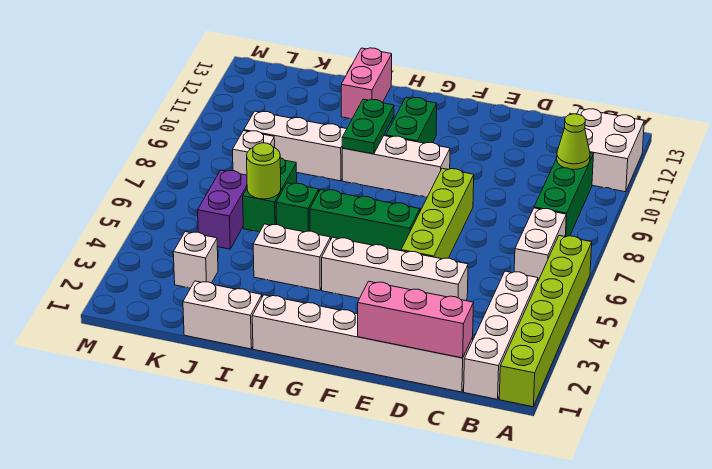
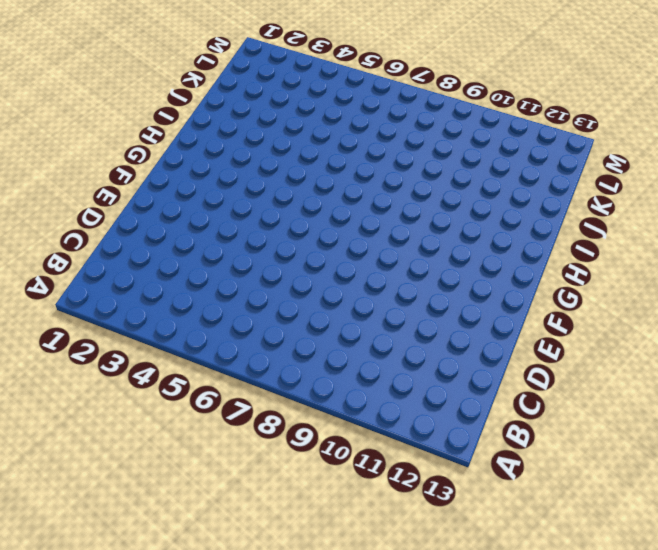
none -> lime brick A1:A6 level 1
none -> white brick A11:B12 level 1
none -> white brick B1:B4 level 1

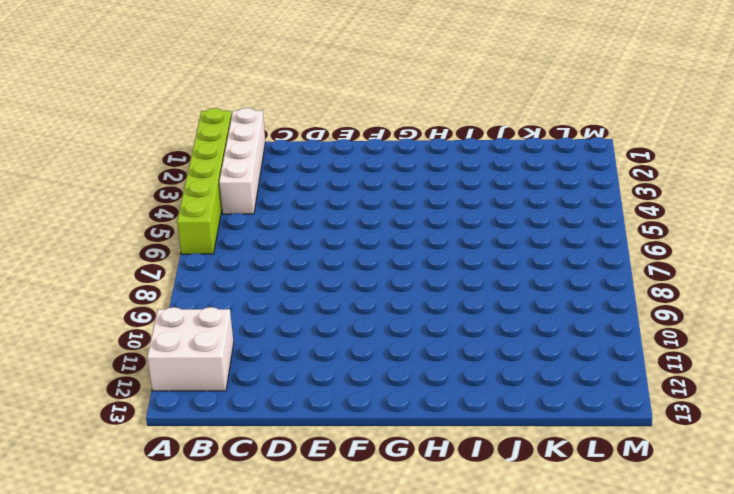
none -> white brick B6:B7 level 1
none -> green brick B8:B10 level 1
none -> white brick C1:H1 level 1

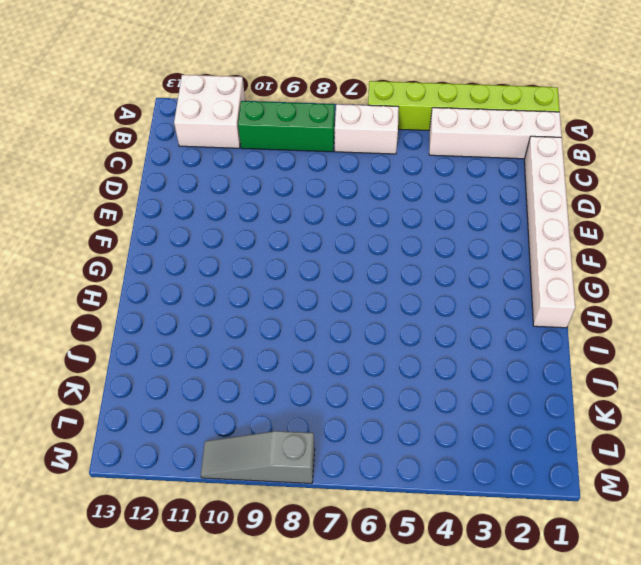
grey slope M8:M10 level 1 top 8 -> none
none -> white brick D4:G4 level 1
none -> lime brick E5:E8 level 1
none -> green brick F6:H6 level 1

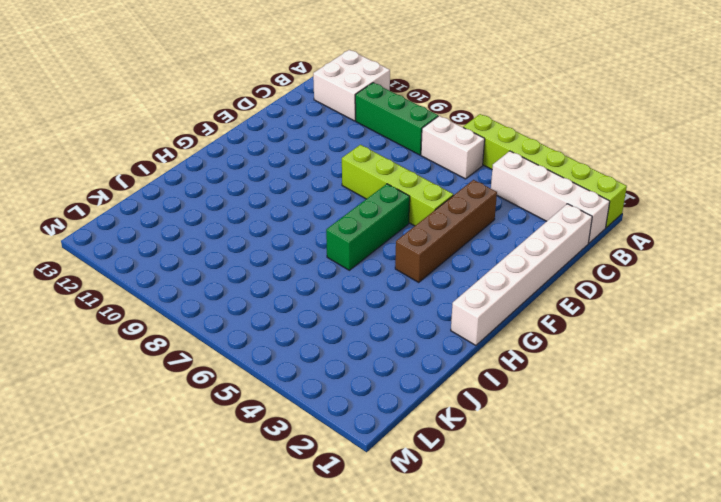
brown brick D4:G4 level 1 -> white brick D4:G4 level 1
none -> white brick F9:H9 level 1
none -> green brick G10:G11 level 1
none -> white brick H4:I4 level 1

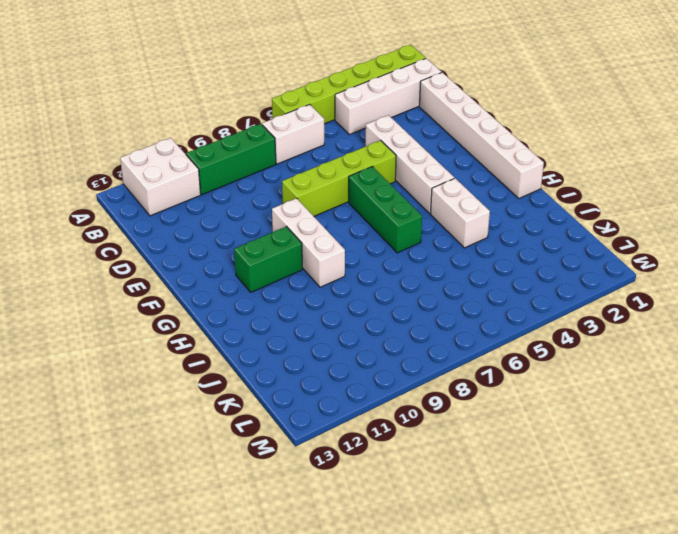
none -> white brick I1:J1 level 1
none -> green brick I6 level 1
none -> white brick I9:K9 level 1

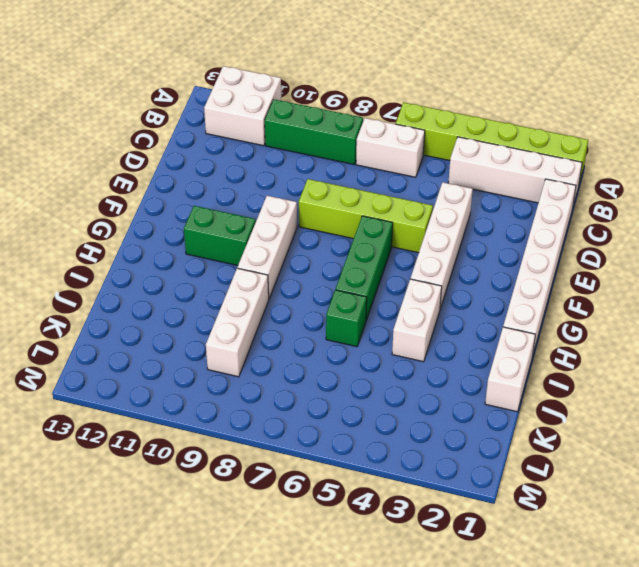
none -> pink brick I12:I13 level 1
none -> green brick J6:J7 level 1
none -> white brick K3 level 1

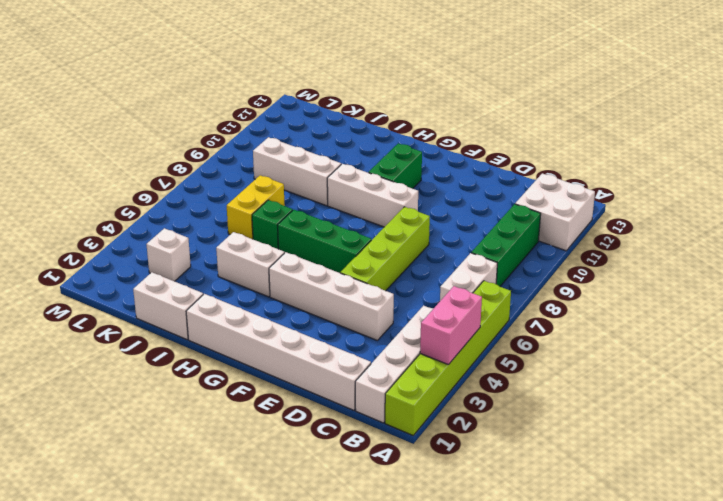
pink brick A3:A4 level 2 -> pink brick I12:I13 level 1
yellow brick J6:J7 level 1 -> green brick J6:J7 level 1
none -> purple brick K5:K6 level 1
none -> white brick K8 level 1
none -> lime cone B10 level 2

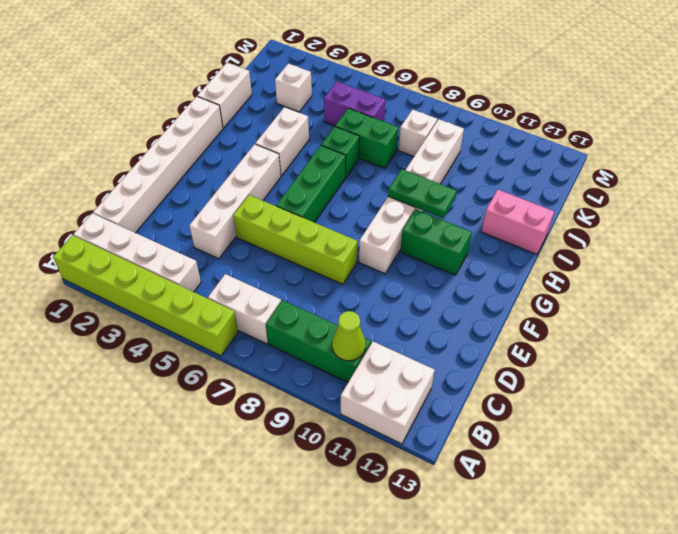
none -> pink brick C1:E1 level 2
none -> lime round brick J6 level 2

